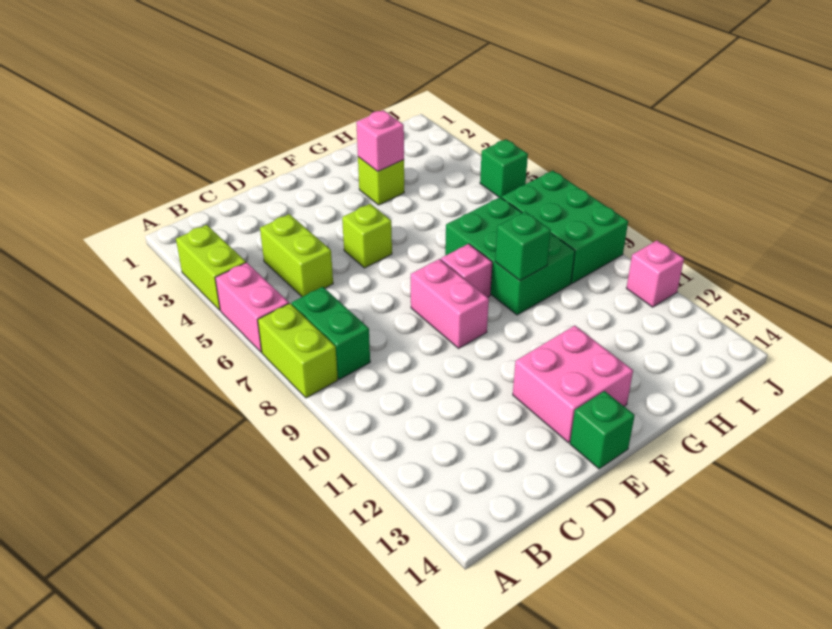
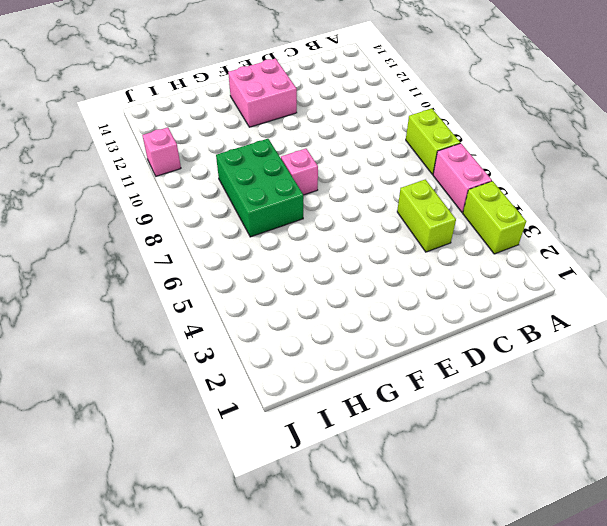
none -> green brick B7:B8 level 1
none -> lime brick E5 level 1
none -> pink brick E8:E9 level 1

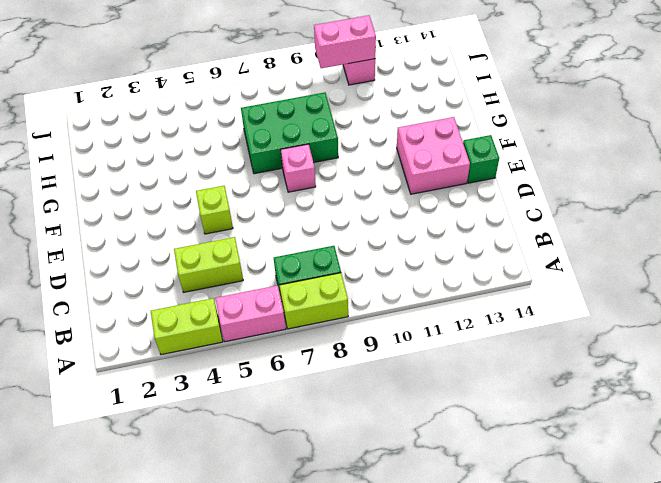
pink brick J10:J11 level 2 -> pink brick E8:E9 level 1
none -> lime brick G3 level 1
none -> green brick I7:J9 level 1
none -> green brick J5 level 1

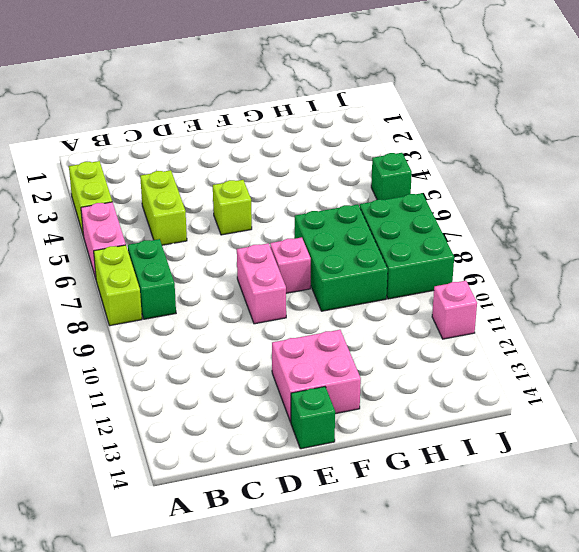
none -> lime brick G3 level 1
none -> pink brick G3 level 2
none -> green brick G9 level 2

